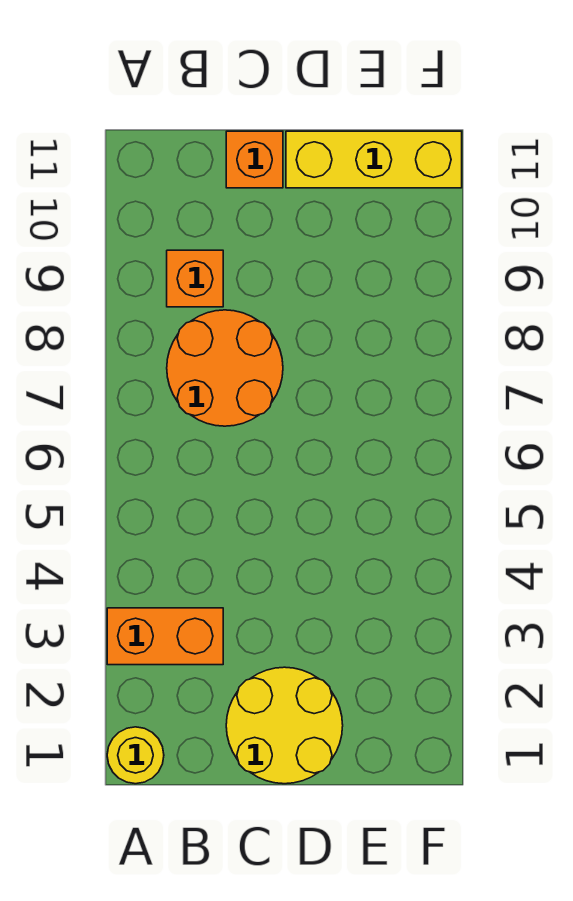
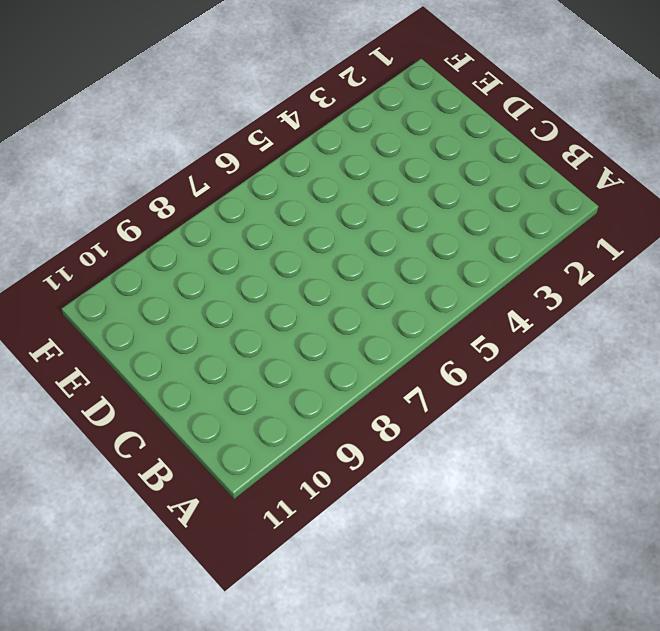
none -> yellow round brick A1 level 1
none -> orange brick A3:B3 level 1

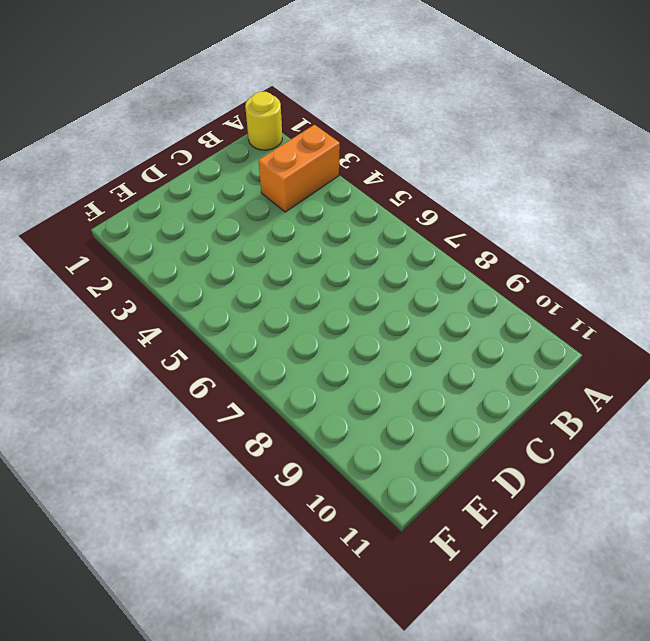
none -> orange round brick B7:C8 level 1
none -> orange brick B9 level 1

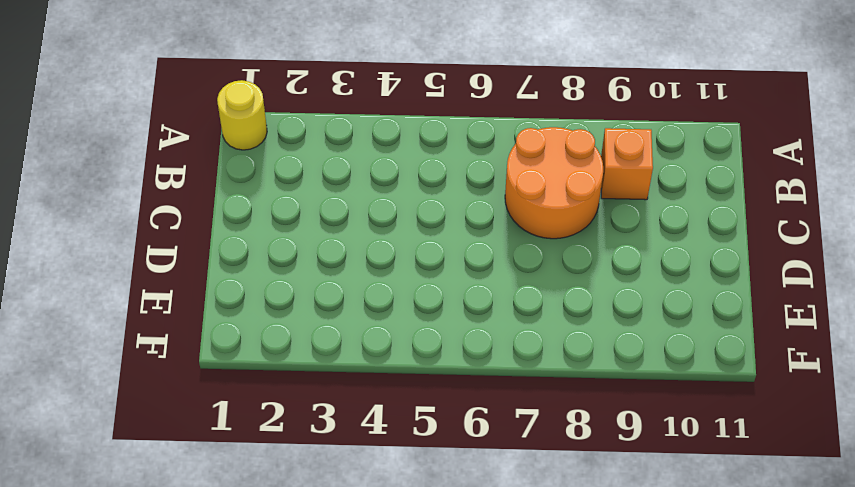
none -> orange brick A3:B3 level 1
none -> yellow round brick C1:D2 level 1

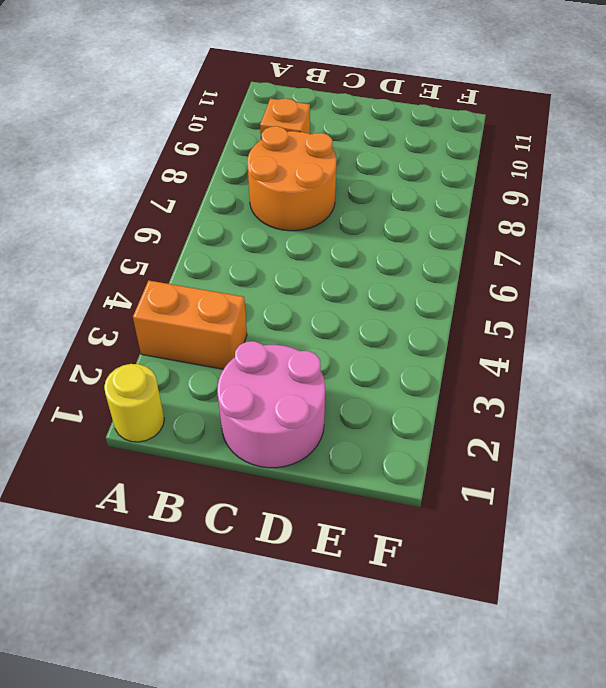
pink round brick C1:D2 level 1 -> yellow round brick C1:D2 level 1
none -> orange brick C11 level 1
none -> yellow brick D11:F11 level 1

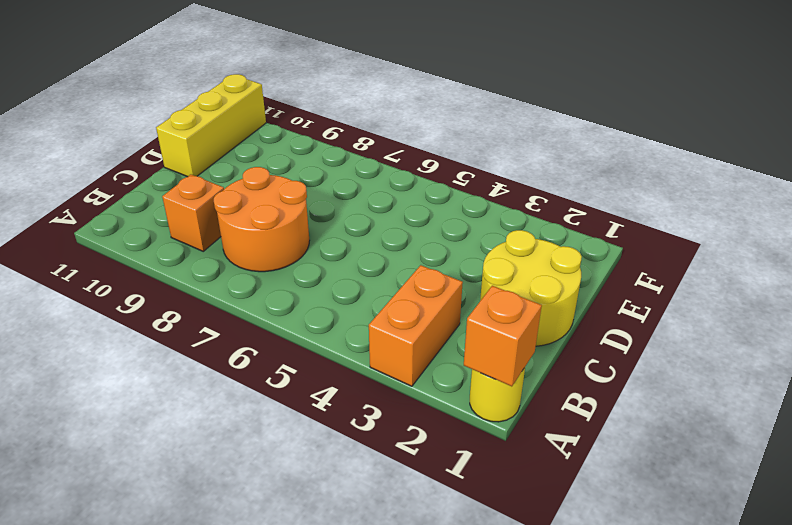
orange brick A1 level 2 -> orange brick C11 level 1

